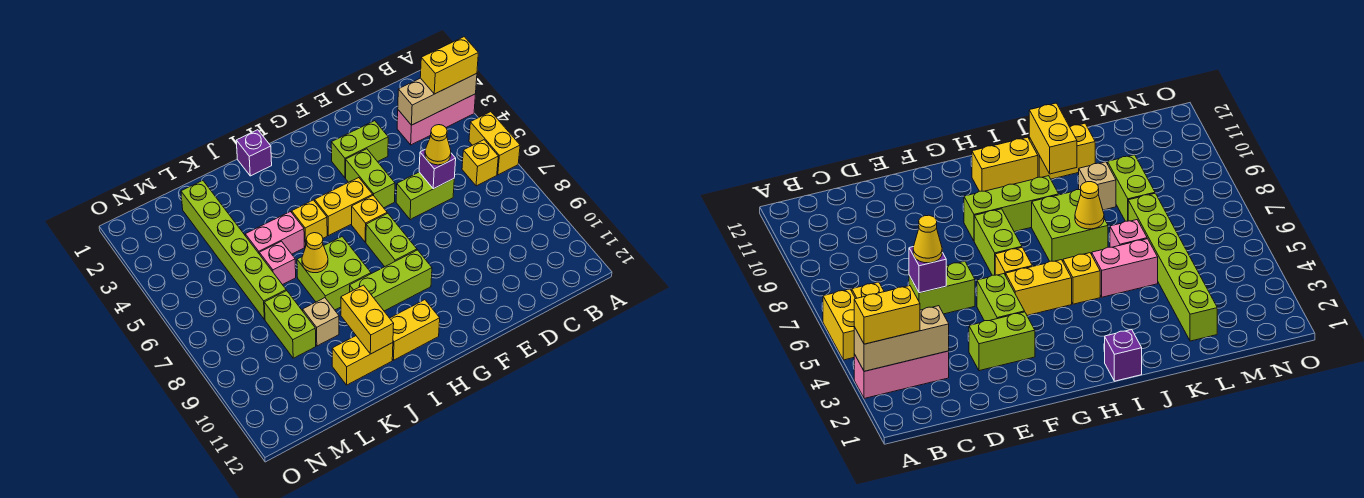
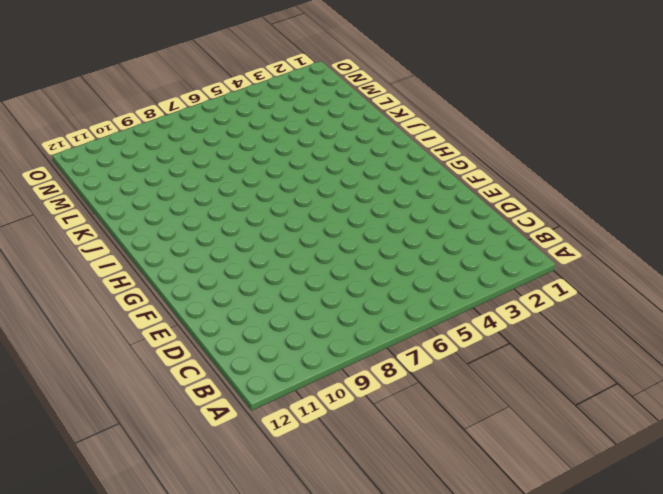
none -> pink brick A3:C3 level 1
none -> yellow brick A5:A6 level 1
none -> yellow brick B6 level 1

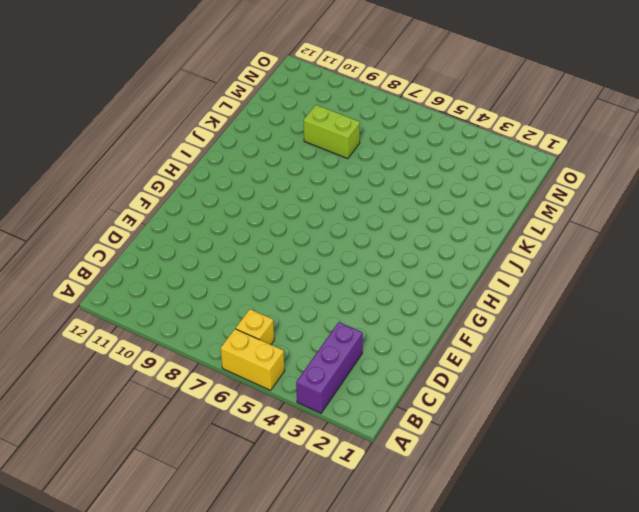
purple brick A3:C3 level 1 -> pink brick A3:C3 level 1
none -> lime brick D6:E6 level 1
none -> lime brick E3:F3 level 1
none -> lime brick F4:F5 level 1

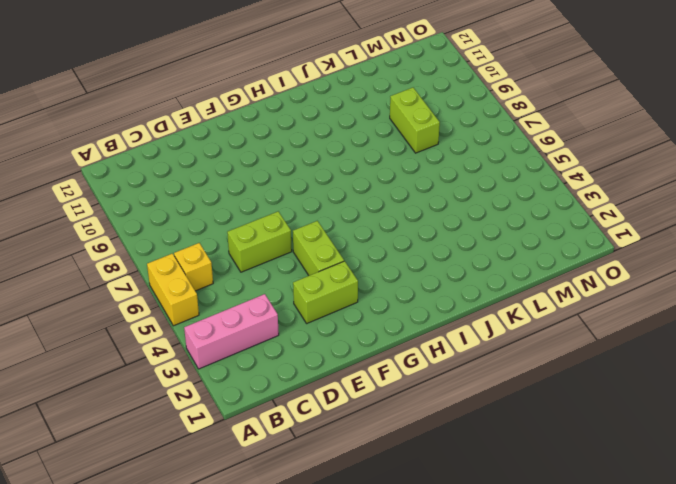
none -> yellow brick G5:H5 level 1
none -> yellow brick G6 level 1
none -> lime brick G7:G8 level 1

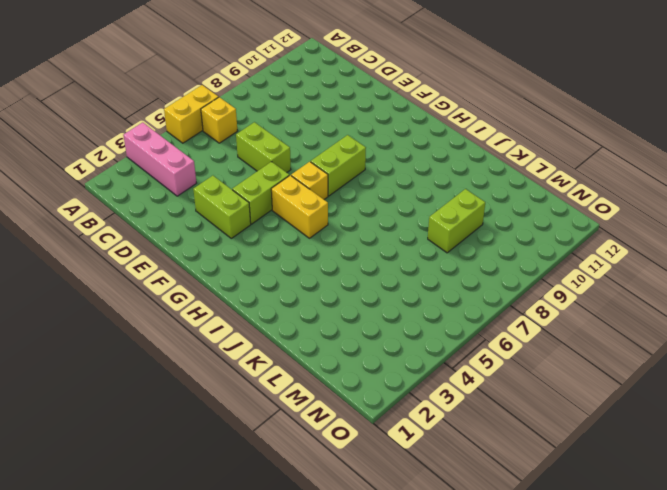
none -> lime brick G9:I9 level 1
none -> yellow brick H11:I11 level 1
none -> purple brick I1 level 1

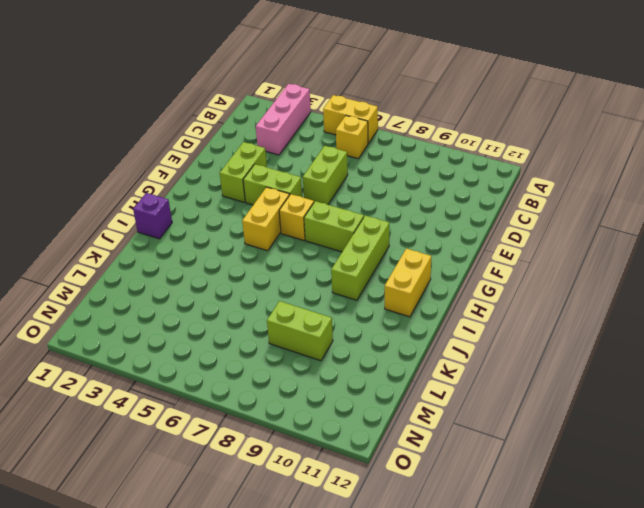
none -> yellow brick I5 level 1
none -> lime brick I7:J8 level 1
none -> pink brick J5:K5 level 1

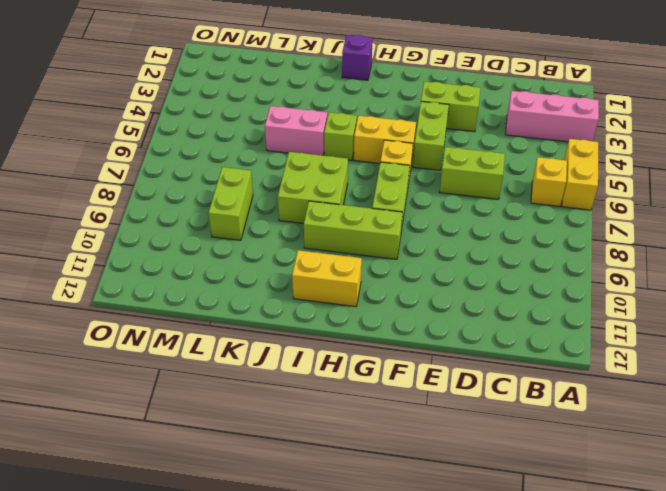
lime brick I5 level 1 -> yellow brick I5 level 1
none -> yellow brick J11:K11 level 1
none -> pink brick K6 level 1
none -> tan brick K9 level 1

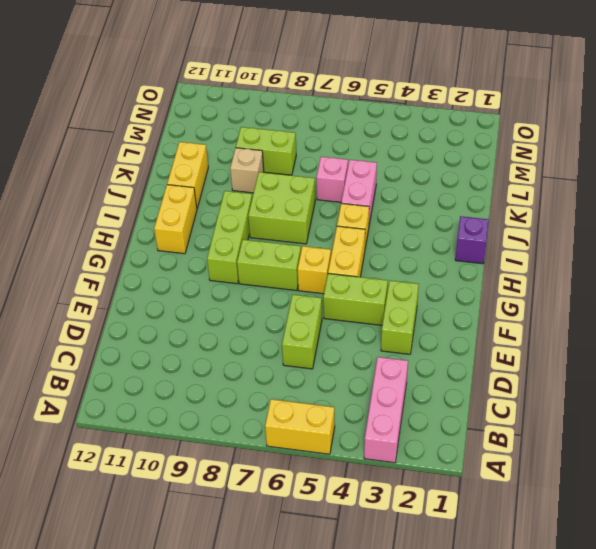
none -> yellow brick B6 level 1
none -> lime brick L2:L7 level 1
none -> tan brick A3:C3 level 2

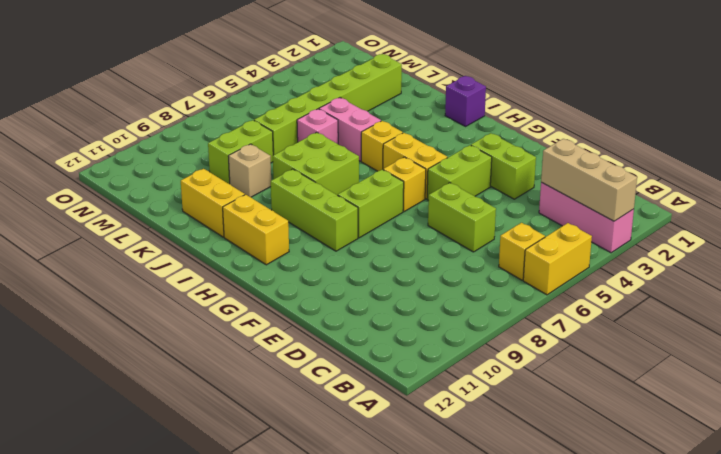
none -> purple brick D6 level 2
none -> yellow cone J7 level 2
none -> yellow brick J10:J11 level 2

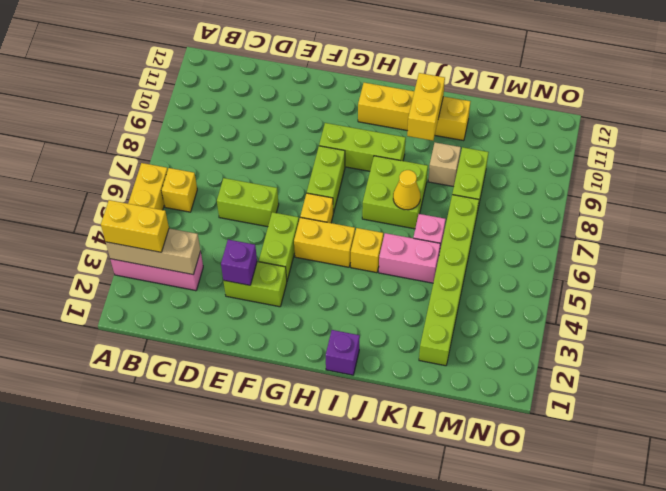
purple brick E3 level 2 -> purple brick D6 level 2
none -> yellow cone D6 level 3

